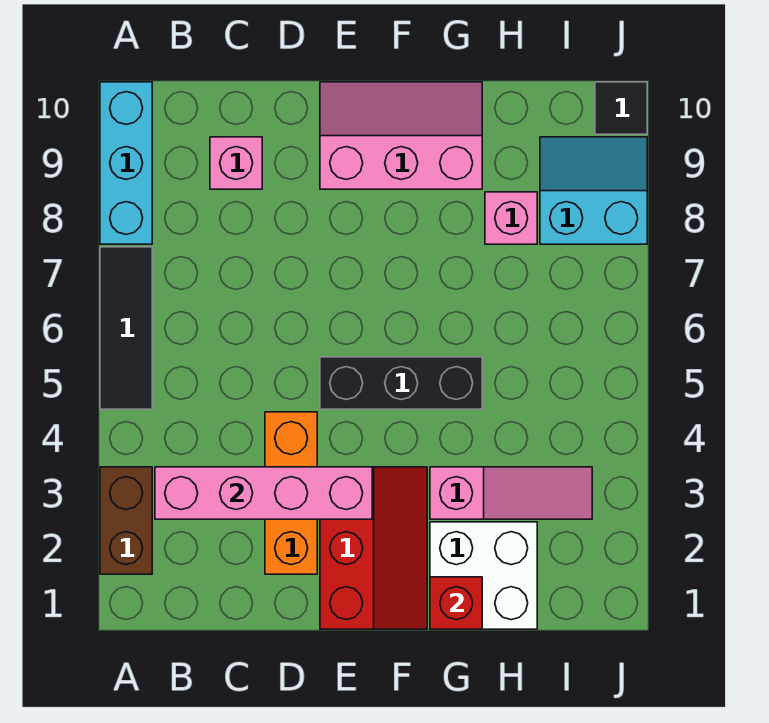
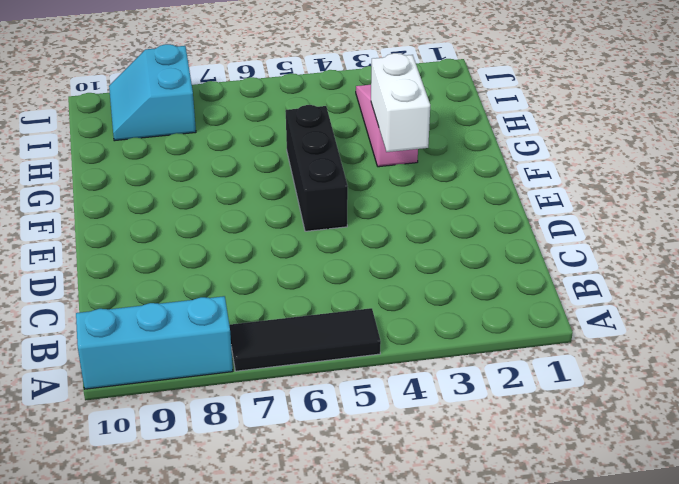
white brick F3:G3 level 2 -> none
none -> brown brick A2:A3 level 1
none -> pink brick C9 level 1
none -> orange brick D2:D4 level 1

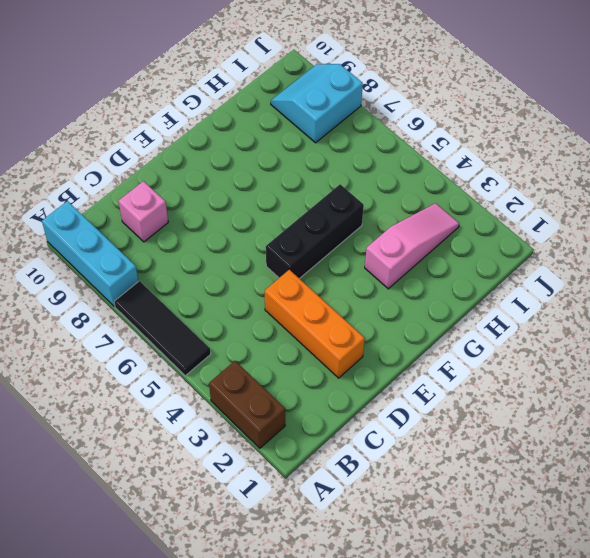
none -> red slope E1:F3 level 1 top E
none -> pink slope E9:G10 level 1 top 9
none -> white brick G1:H2 level 1

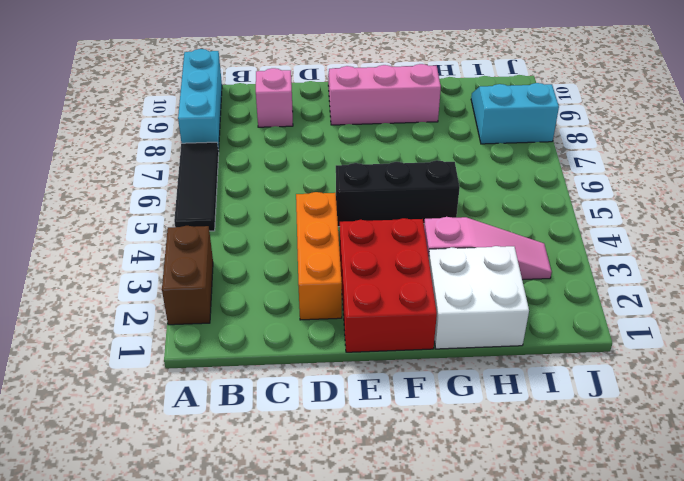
red brick E1:F3 level 1 -> red slope E1:F3 level 1 top E
none -> pink brick H8 level 1
none -> black tile J10 level 1
none -> pink brick B3:E3 level 2

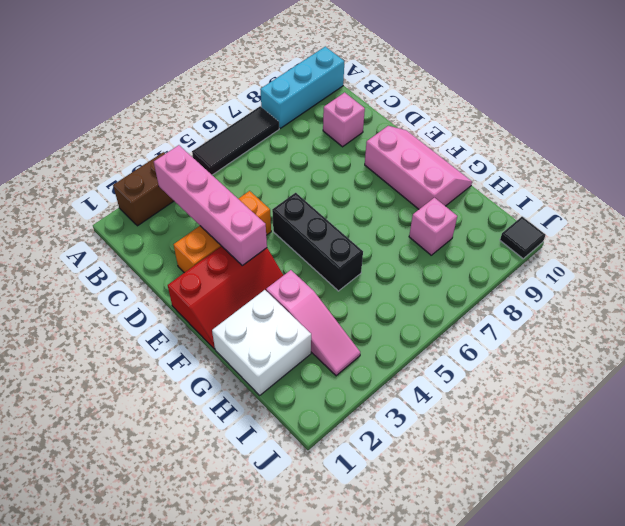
none -> cyan slope I8:J9 level 1 top 8
none -> red brick G1 level 2

